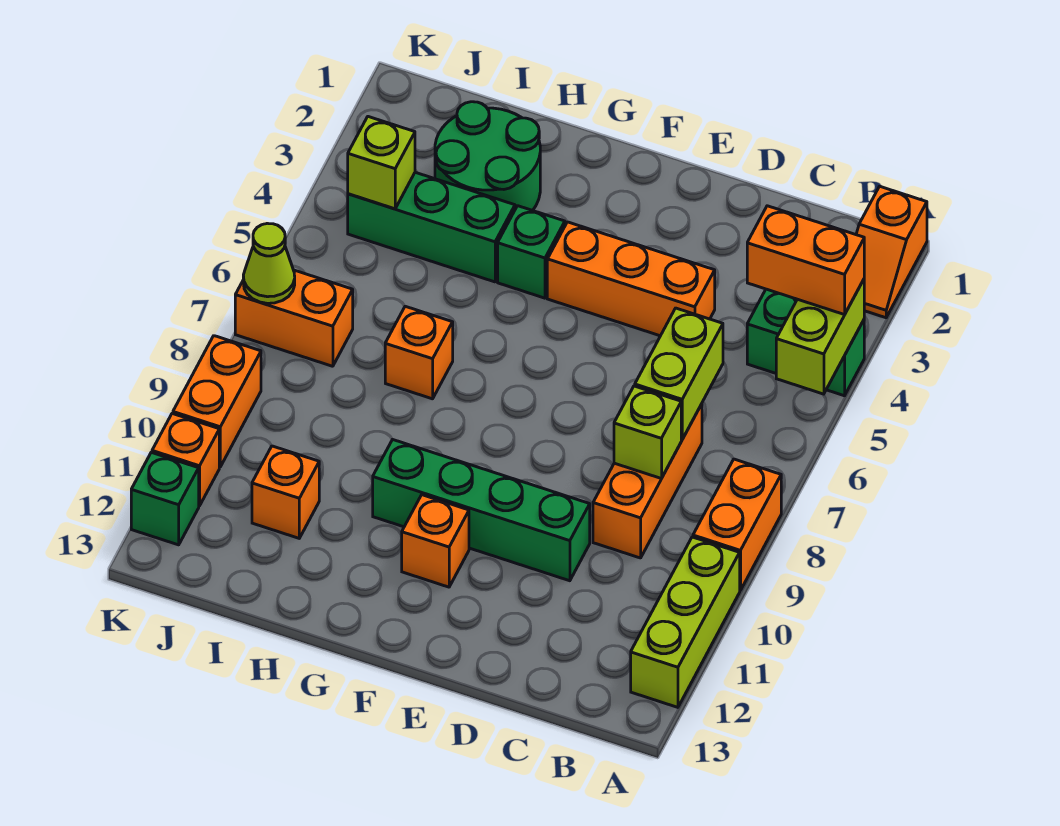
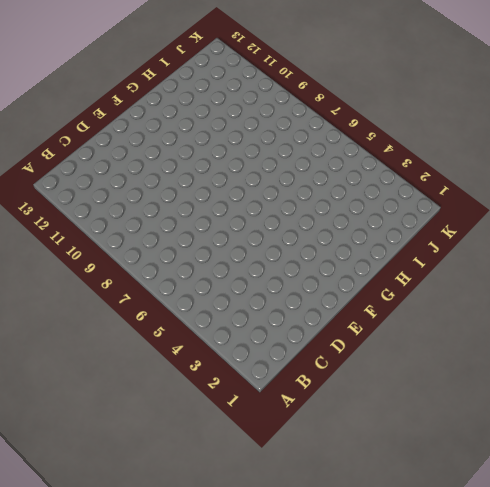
none -> orange slope A1:A2 level 1 top 1
none -> green brick A4:B4 level 1
none -> orange brick A8:A9 level 1

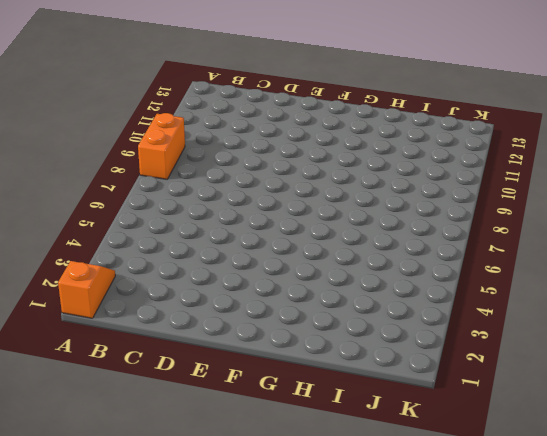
none -> green brick A4:B4 level 1
none -> lime brick A10:A12 level 1
none -> orange brick C7:C9 level 1

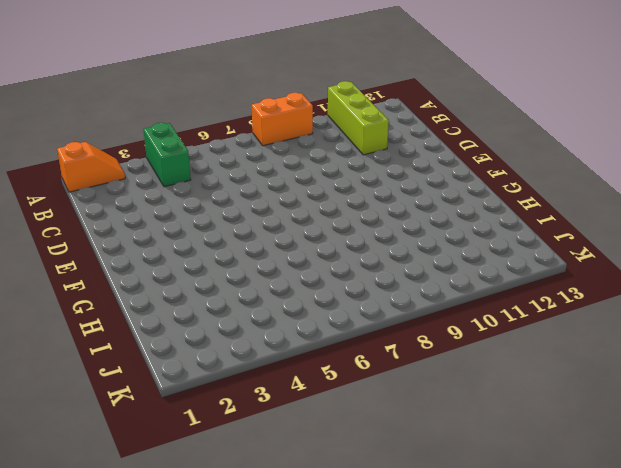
lime brick A11:C11 level 1 -> lime brick A10:A12 level 1
none -> orange brick C7:C9 level 1
none -> orange brick D4:F4 level 1
none -> green brick D10:G10 level 1

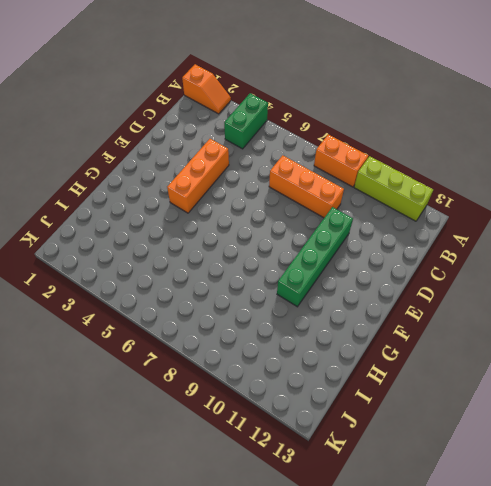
none -> orange brick F11 level 1
none -> green brick G4 level 1
none -> green round brick H2:I3 level 1

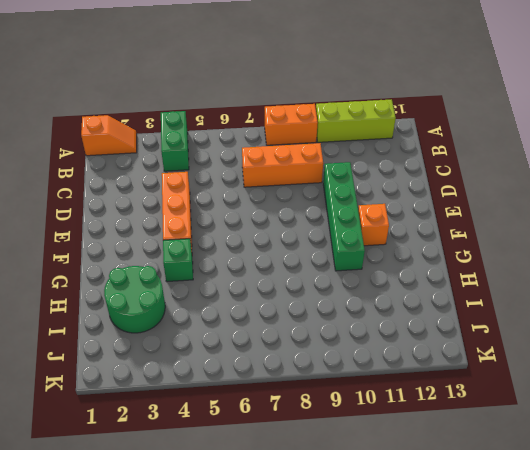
none -> green brick H4:J4 level 1
none -> orange brick H7 level 1
none -> orange brick I11 level 1

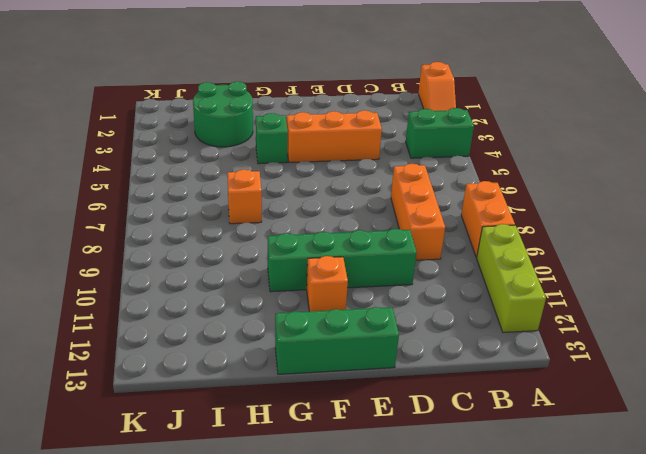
green brick E13:G13 level 1 -> green brick H4:J4 level 1
none -> orange brick I11 level 1
none -> orange brick J7:K7 level 1
none -> orange brick K9:K10 level 1

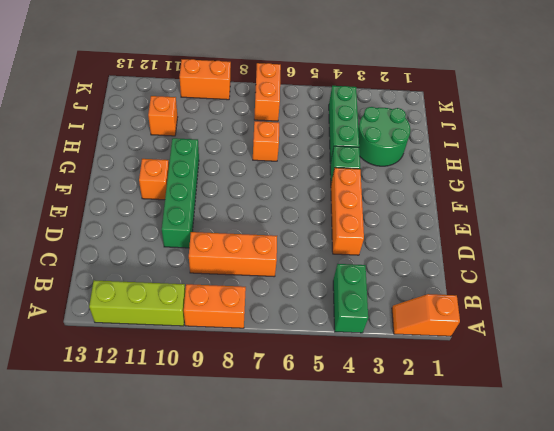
none -> orange brick K11 level 1
none -> green brick K12 level 1
none -> lime brick A4:A5 level 2

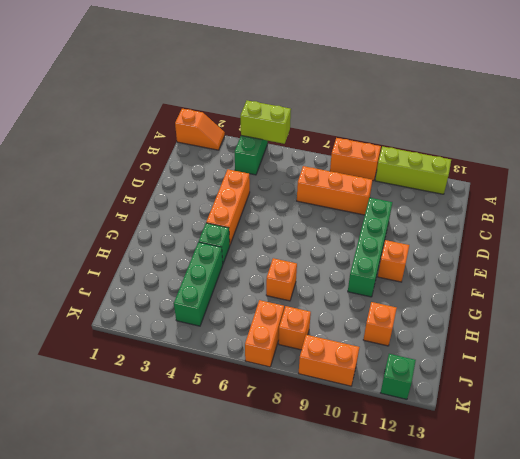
orange brick J8 level 1 -> orange brick K11 level 1
none -> green round brick H2:I3 level 1
none -> lime brick C6:C7 level 2
none -> lime brick C8 level 2

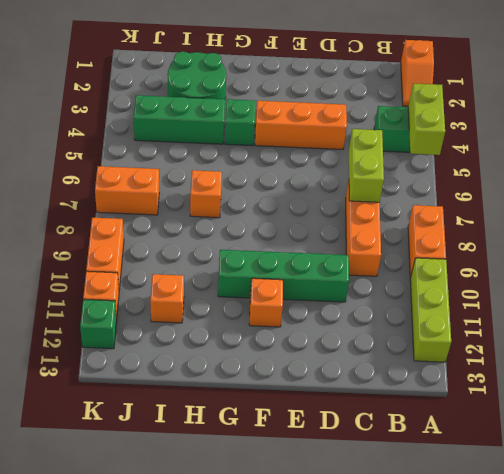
none -> lime brick C8 level 2
none -> lime brick J4 level 2
none -> lime cone K7 level 2

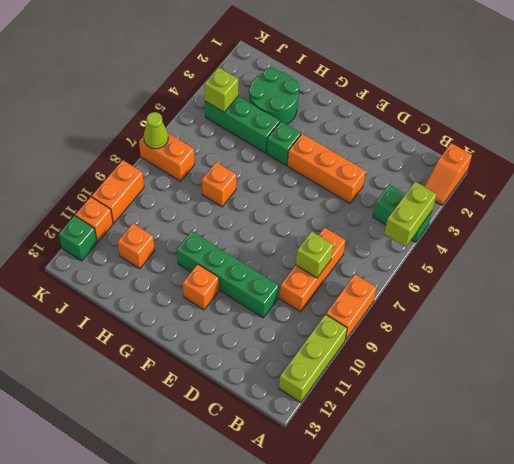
none -> lime brick C6:C7 level 2
none -> orange brick A4:B4 level 3

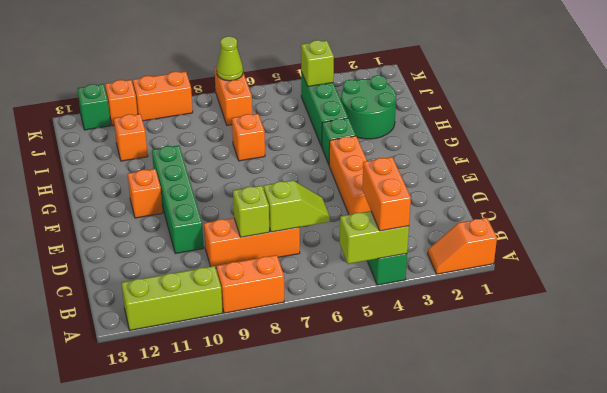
lime slope C6:C7 level 2 top 7 -> lime brick C6:C7 level 2

